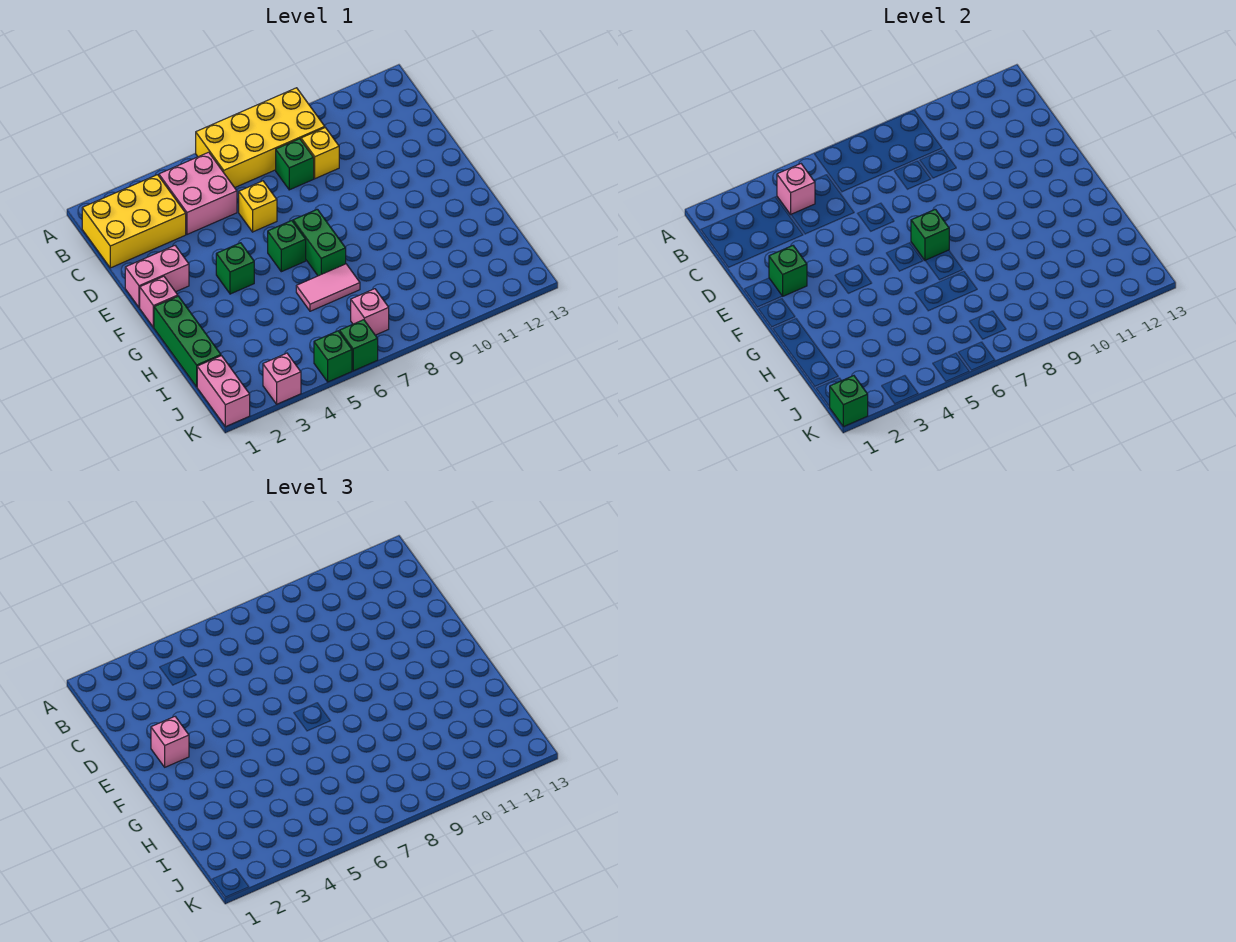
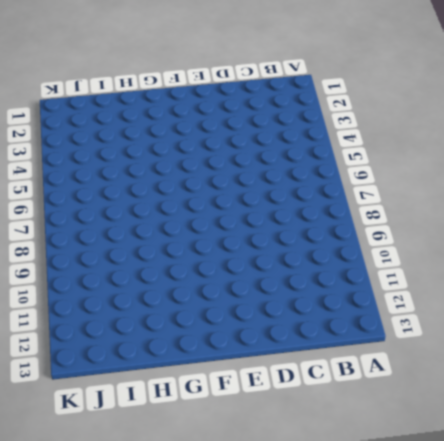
none -> yellow brick A6:B9 level 1
none -> yellow brick B1:C3 level 1
none -> pink brick B4:C5 level 1

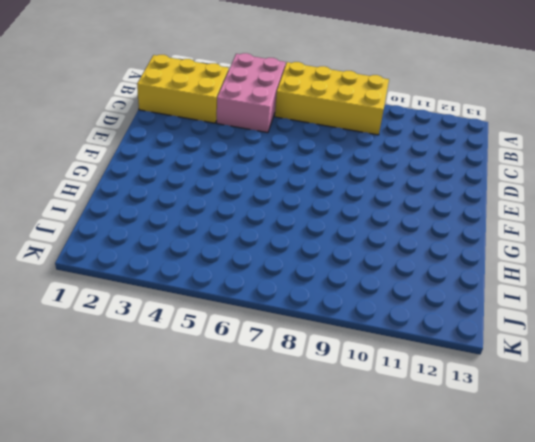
pink brick A4:C5 level 1 -> pink brick B4:C5 level 1
none -> green brick C8 level 1
none -> yellow brick C9 level 1
none -> yellow brick D6 level 1

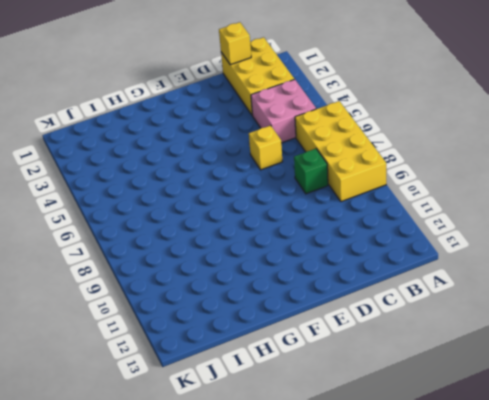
yellow brick C1 level 2 -> yellow brick C9 level 1
none -> pink brick E1:E2 level 1
none -> pink brick F1 level 1
none -> green brick F4 level 1

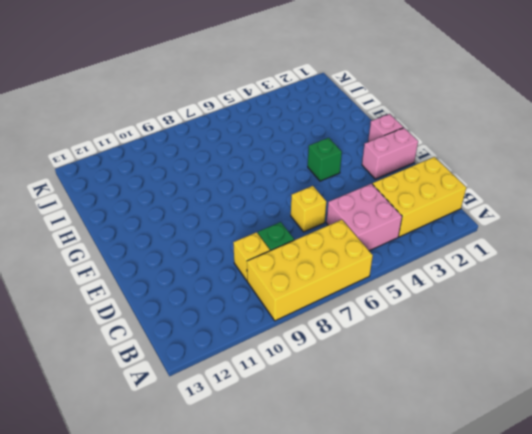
none -> green brick F6 level 1
none -> green brick F7:G7 level 1
none -> green brick G1:I1 level 1

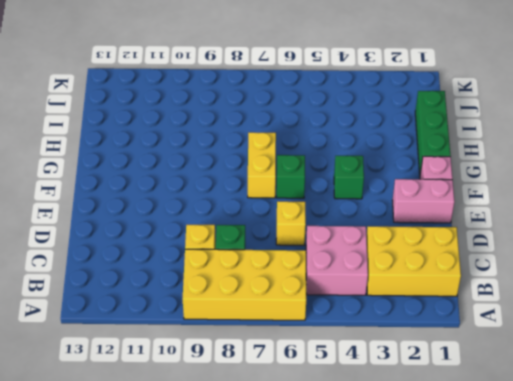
yellow brick F7:G7 level 1 -> green brick F7:G7 level 1
none -> pink tile H6:H7 level 1
none -> pink brick J1:K1 level 1
none -> pink brick J7 level 1

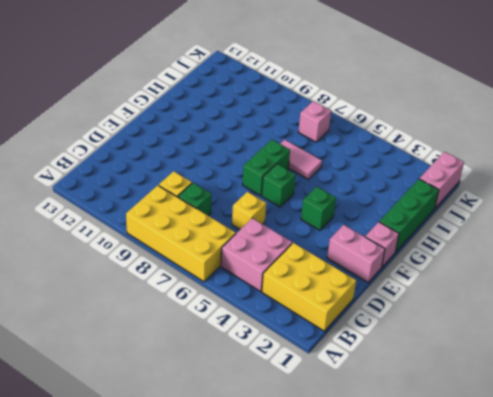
none -> pink brick K3 level 1
none -> green brick K5 level 1
none -> green brick K6 level 1

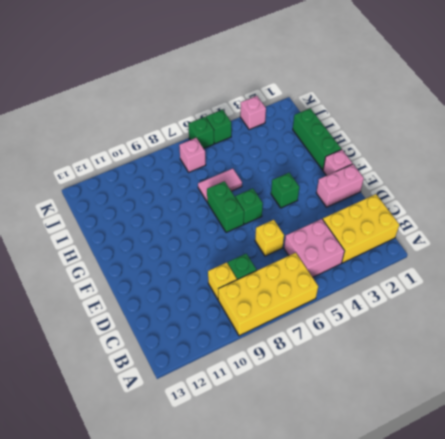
none -> pink brick J1:K1 level 1
none -> pink brick B4 level 2
none -> green brick E2 level 2

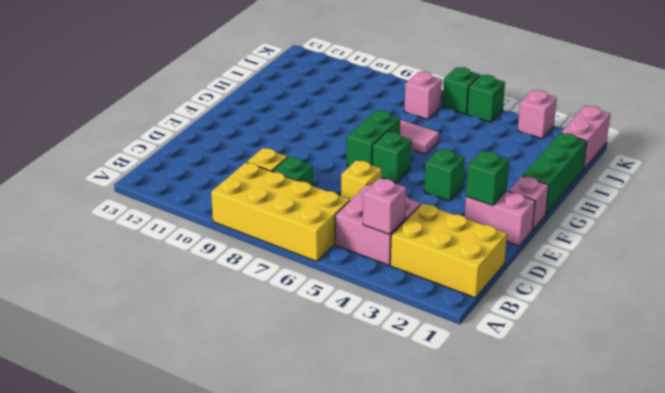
none -> green brick F7 level 2
none -> green brick K1 level 2
none -> pink brick E2 level 3

